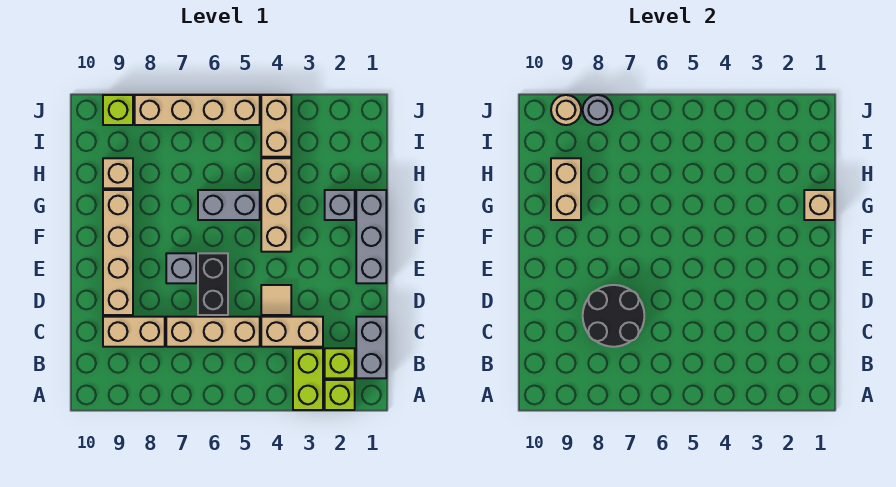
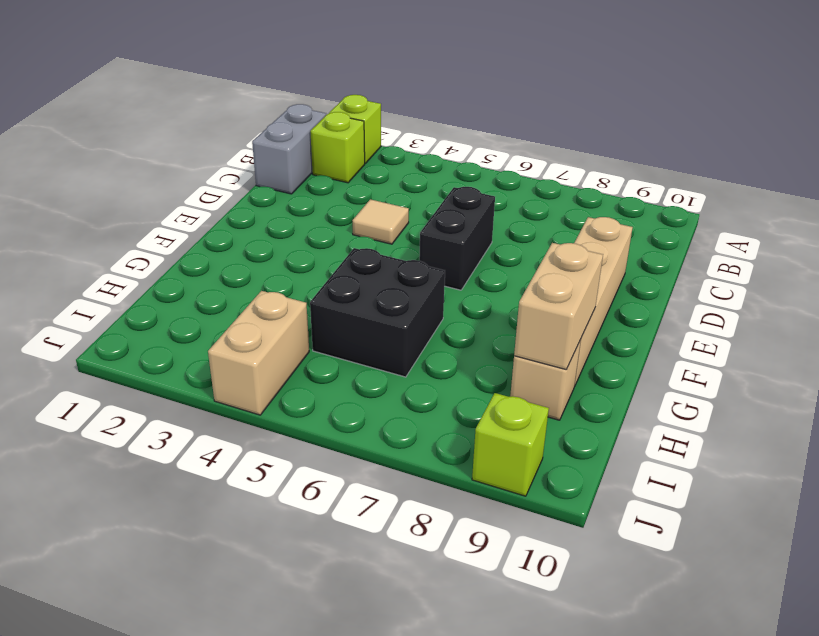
black brick G5:H6 level 1 -> grey brick G5:G6 level 1
none -> lime brick A3:B3 level 1
none -> tan brick C3:C4 level 1
none -> tan brick C5:C7 level 1

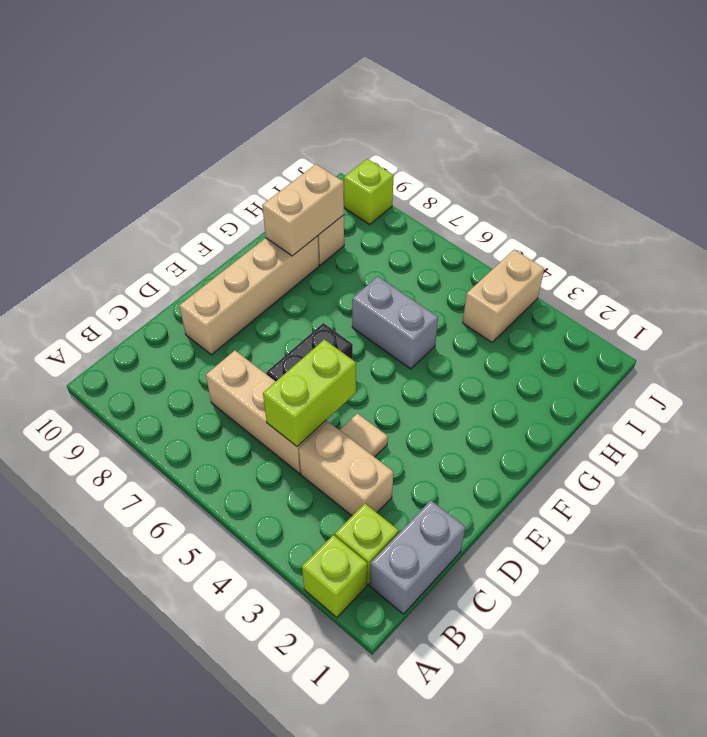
lime brick C5:D5 level 2 -> lime brick A3:B3 level 1
none -> tan brick C8:C9 level 1
none -> grey brick E1:G1 level 1
none -> grey brick E7 level 1

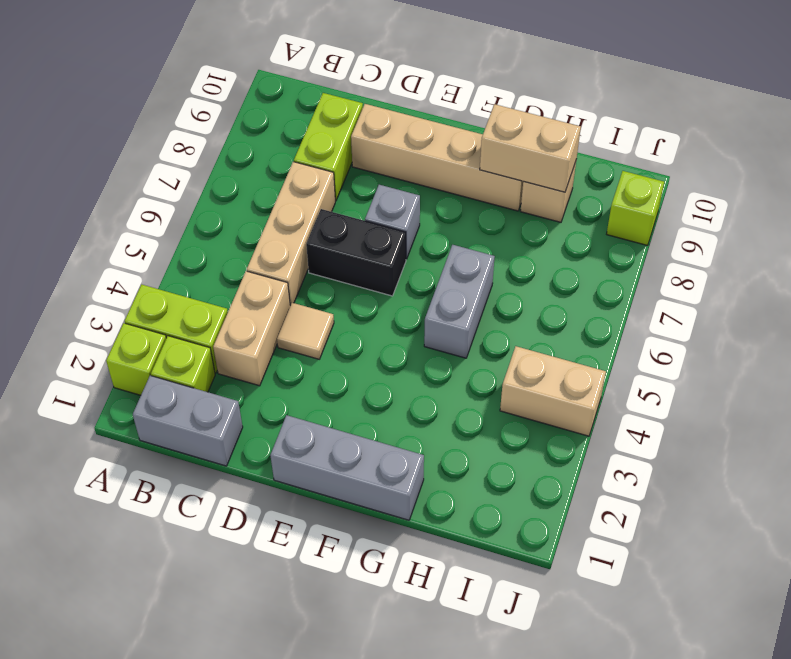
lime brick C8:C9 level 1 -> tan brick C8:C9 level 1
none -> tan brick F4:H4 level 1
none -> grey brick G2 level 1
none -> tan brick J5:J8 level 1

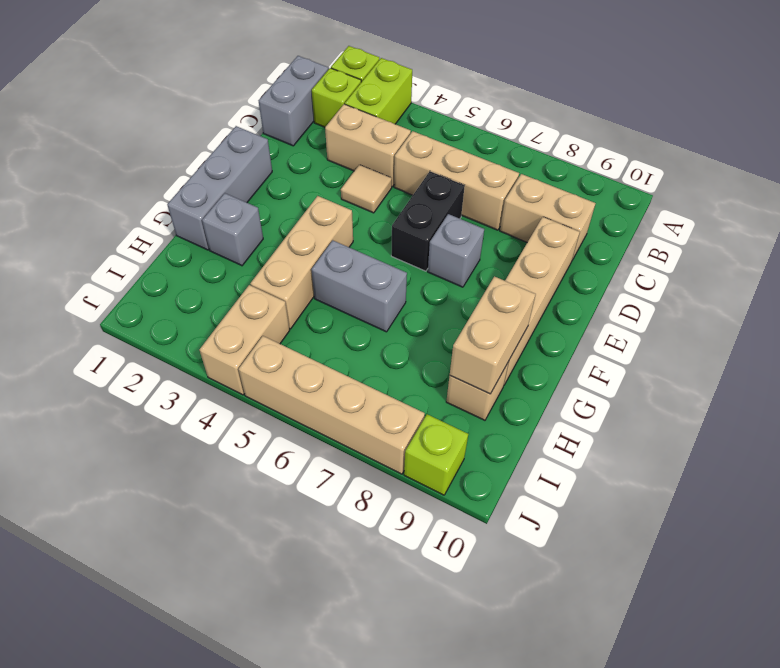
none -> black round brick C7:D8 level 2
none -> tan brick G1 level 2
none -> grey round brick J8 level 2

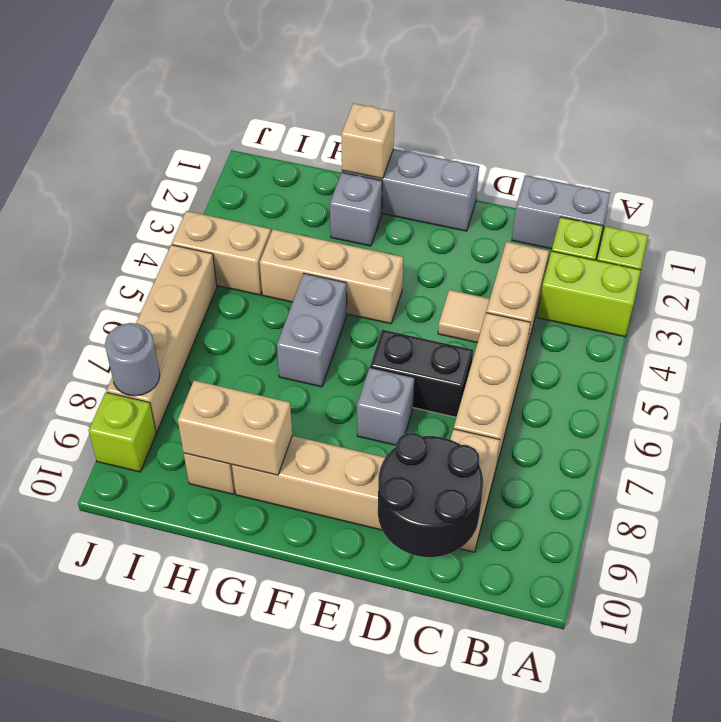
black round brick C9:D10 level 2 -> black round brick C7:D8 level 2
none -> tan round brick J9 level 2

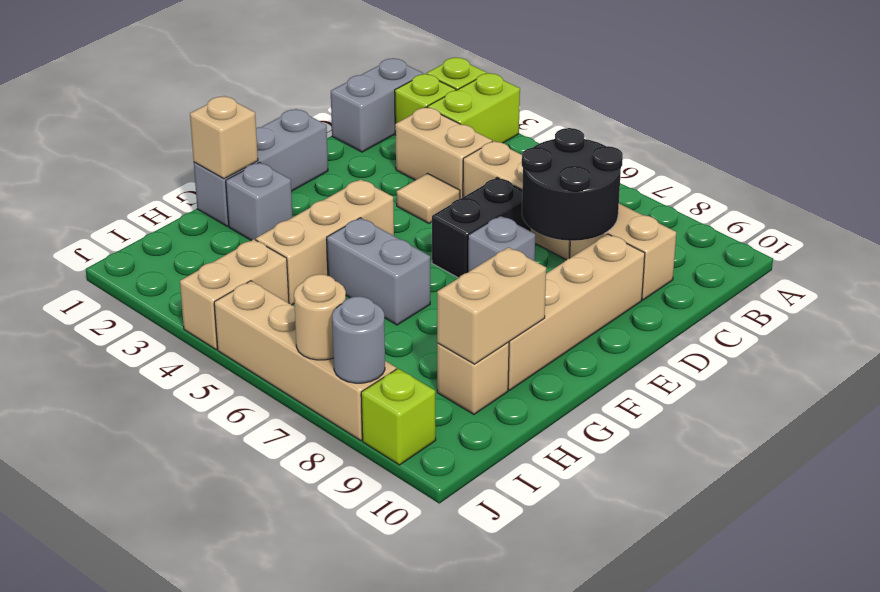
tan round brick J7 level 2 -> tan round brick J9 level 2

